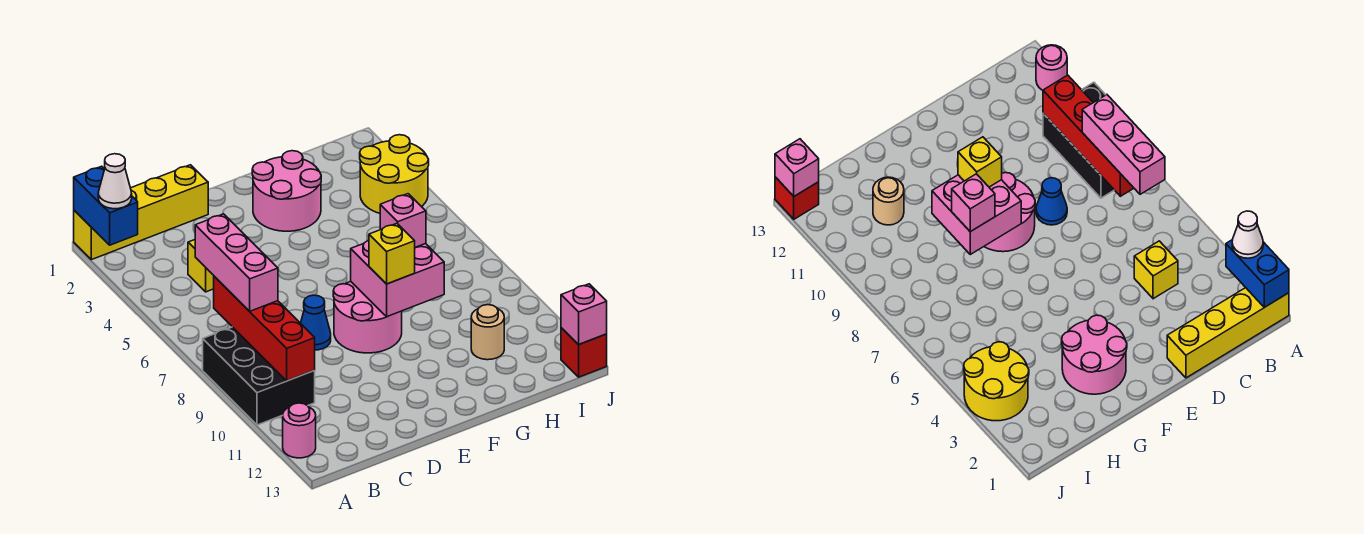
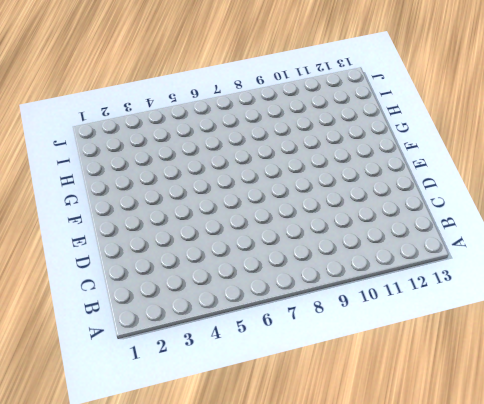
none -> yellow brick A1:D1 level 1
none -> black brick A8:B10 level 1
none -> pink round brick A12 level 1

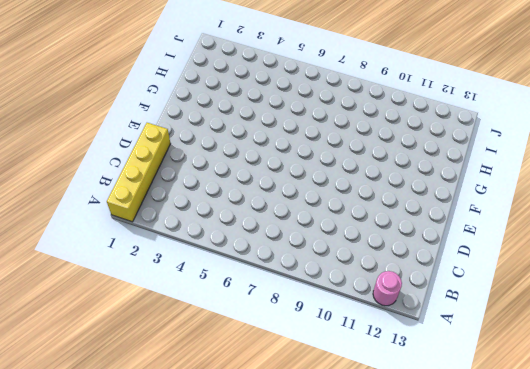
none -> black brick A8:B10 level 1
none -> yellow brick C4 level 1
none -> blue cone D8 level 1

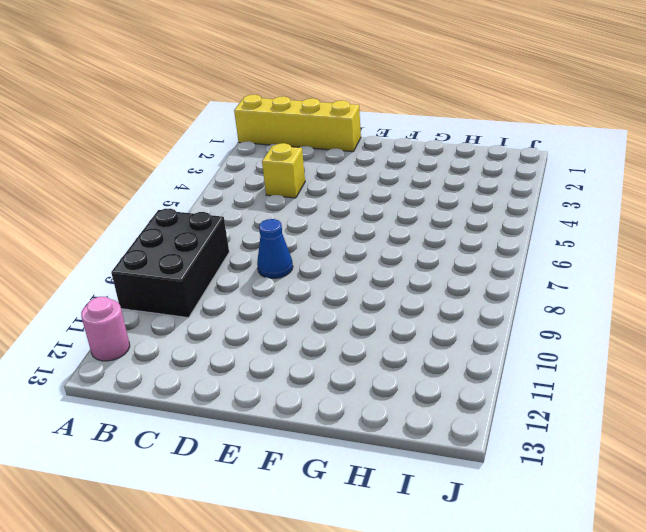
none -> pink round brick E8:F9 level 1
none -> pink round brick F2:G3 level 1
none -> tan round brick H11 level 1

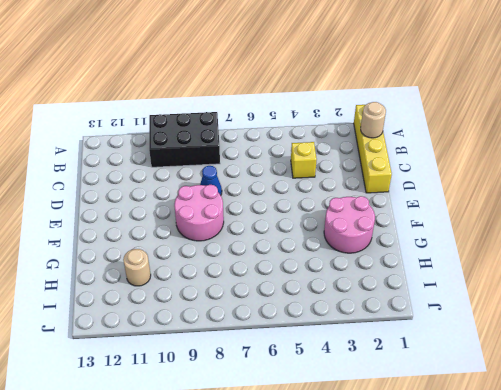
tan round brick B1 level 2 -> none
none -> pink round brick A12 level 1
none -> yellow round brick I3:J4 level 1
none -> red brick J13 level 1

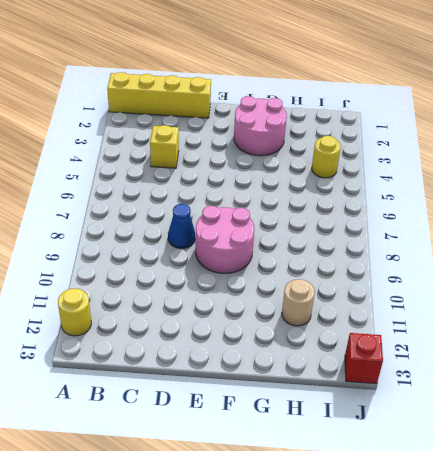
yellow round brick A12 level 1 -> pink round brick A12 level 1
yellow round brick I4 level 1 -> yellow round brick I3:J4 level 1
none -> black brick A8:B10 level 1
none -> blue brick A1:A2 level 2
none -> red brick B7:B10 level 2

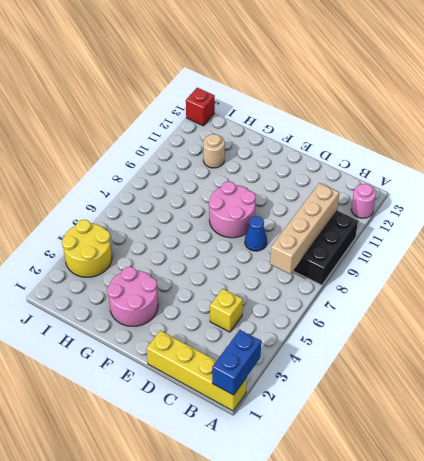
tan brick B7:B10 level 2 -> red brick B7:B10 level 2
none -> pink brick F8:G9 level 2
none -> pink brick J13 level 2
none -> white cone A2 level 3

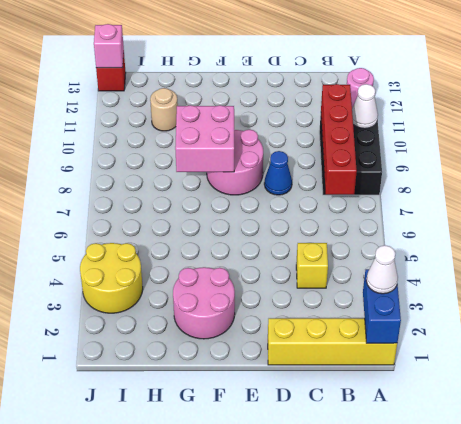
white cone A10 level 2 -> none
none -> pink brick B6:B8 level 3
none -> yellow brick F9 level 3
none -> pink brick G8 level 3

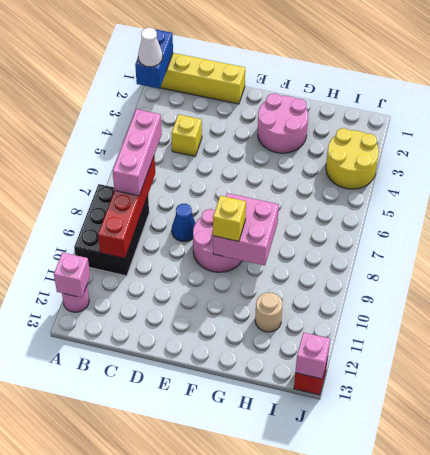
pink brick A12 level 2 -> pink brick G8 level 3

